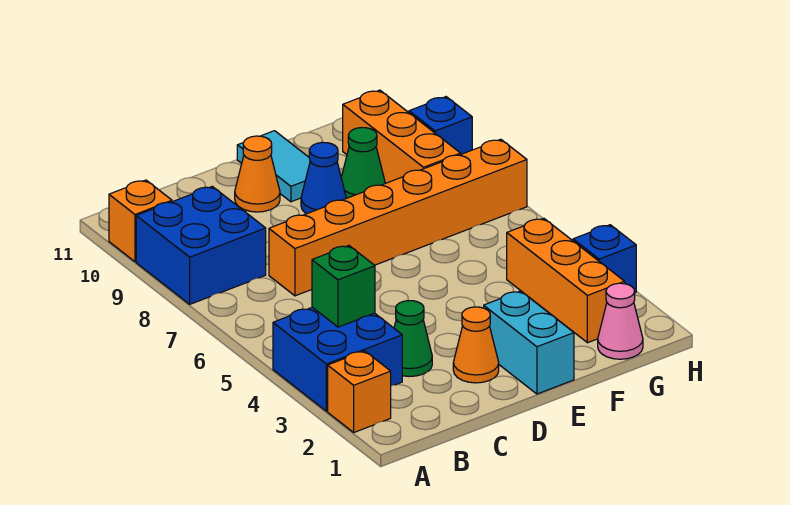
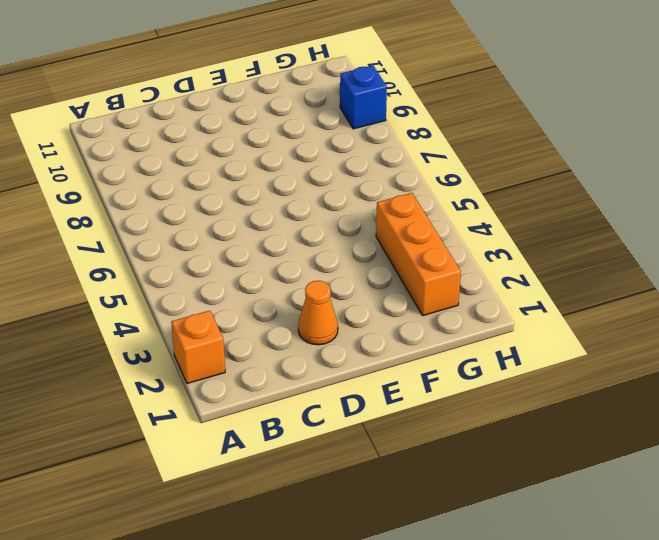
none -> blue brick A3:B4 level 1
none -> blue brick A8:B9 level 1
none -> orange brick A10 level 1

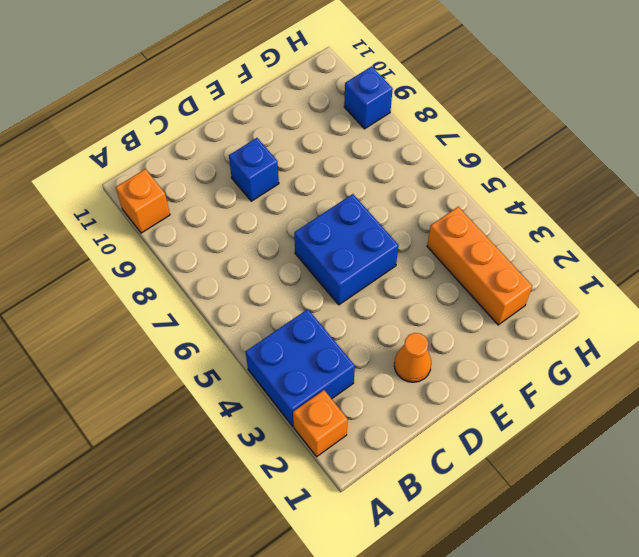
blue brick D5:E6 level 1 -> blue brick A8:B9 level 1
blue brick D9 level 1 -> blue brick H3 level 1
none -> green cone C3 level 1
none -> orange brick C7:H7 level 1
none -> orange cone D10 level 1

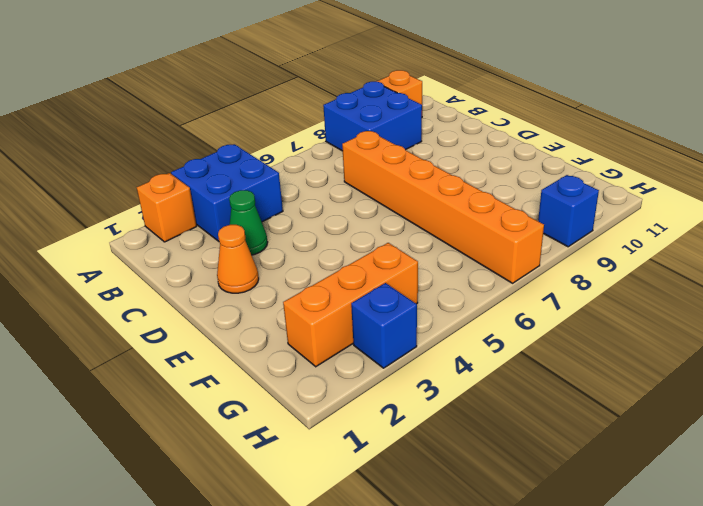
none -> orange cone D10 level 1
none -> cyan brick E1:E2 level 1
none -> blue cone E9 level 1

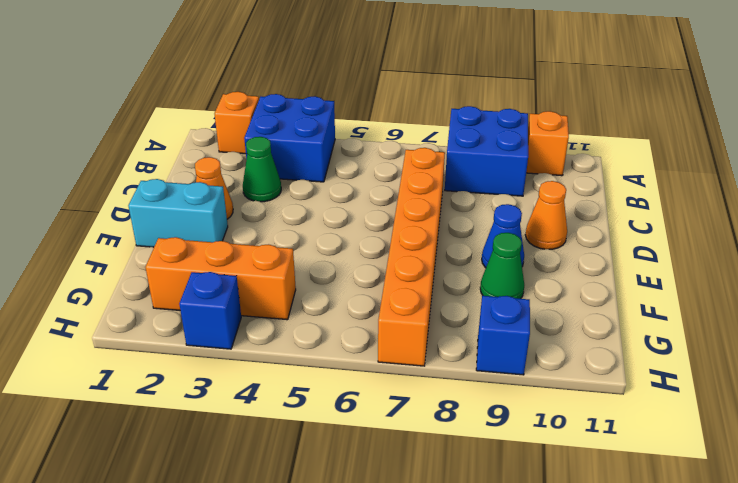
none -> cyan tile E10:E11 level 1
none -> pink cone G1 level 1
none -> orange brick G8:G10 level 1

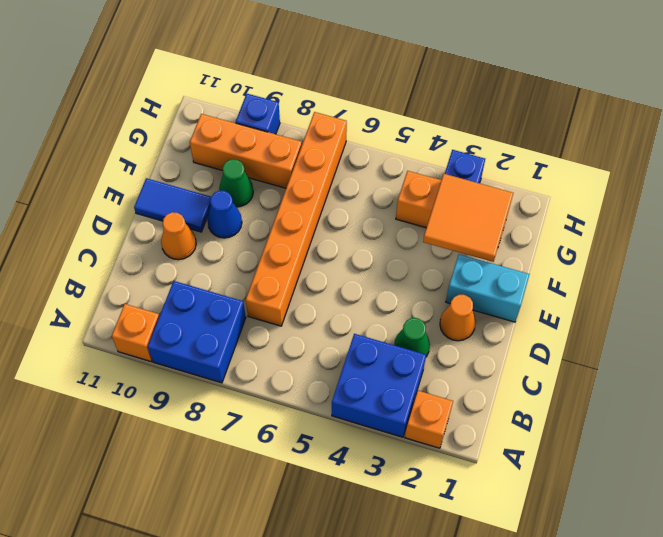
blue tile E10:E11 level 1 -> cyan tile E10:E11 level 1
orange tile F2:G3 level 2 -> none
none -> pink cone G1 level 1
none -> green brick B4 level 2

